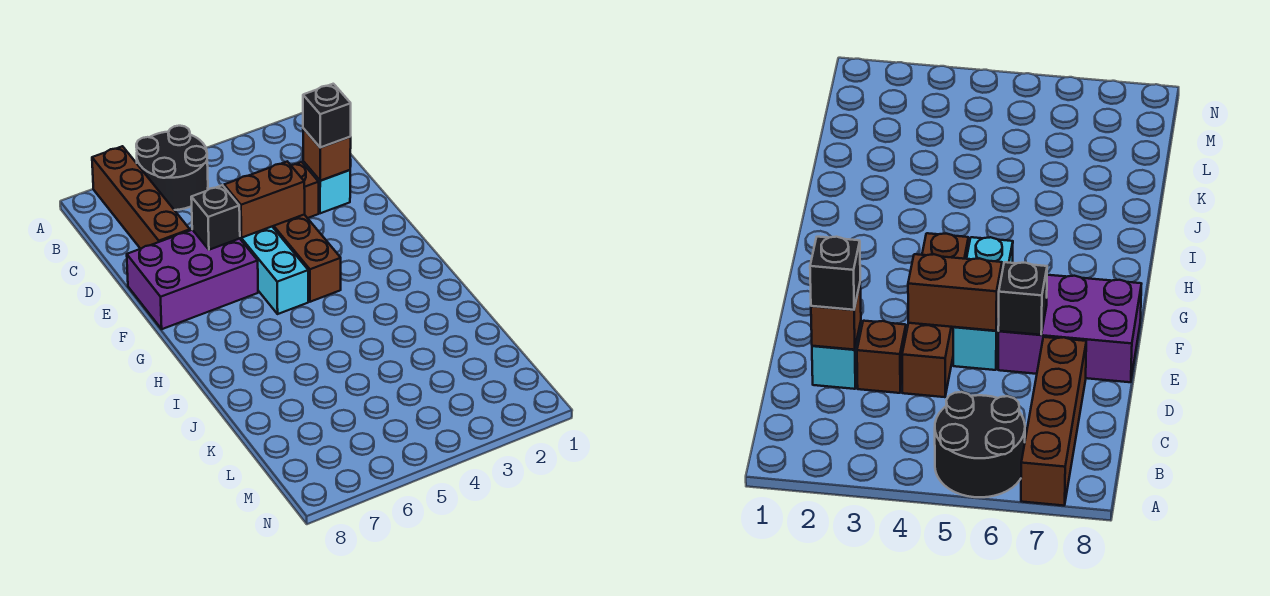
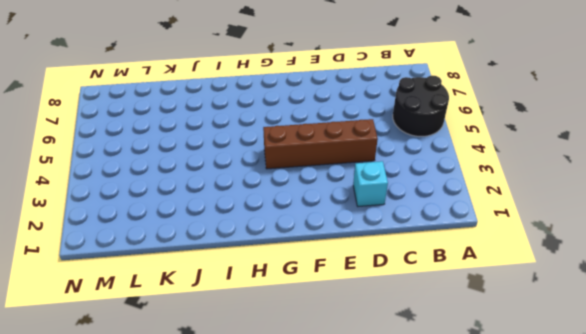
none -> brown brick A7:D7 level 1
none -> brown brick D3 level 1

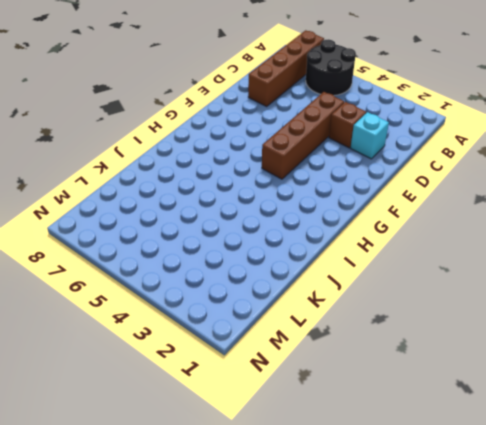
none -> cyan brick E5:G5 level 1
none -> purple brick E6:F8 level 1

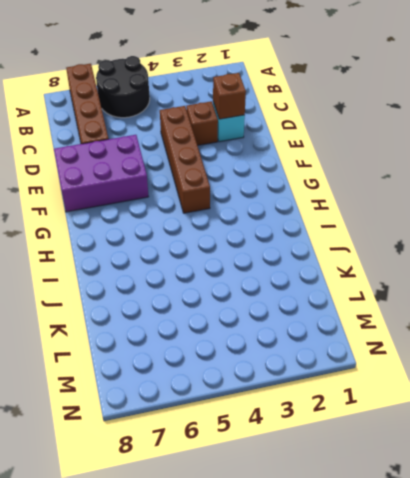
none -> cyan brick E5:G5 level 1
none -> brown brick E4:E5 level 2

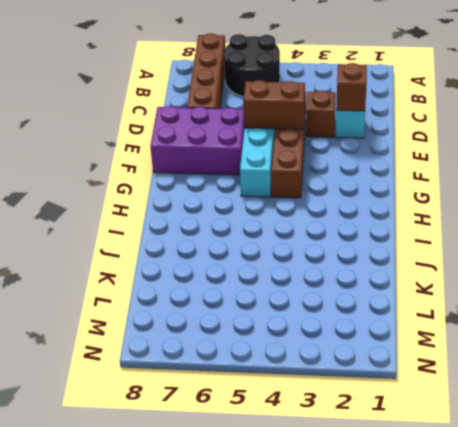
none -> black brick E6 level 2
none -> black brick D2 level 3

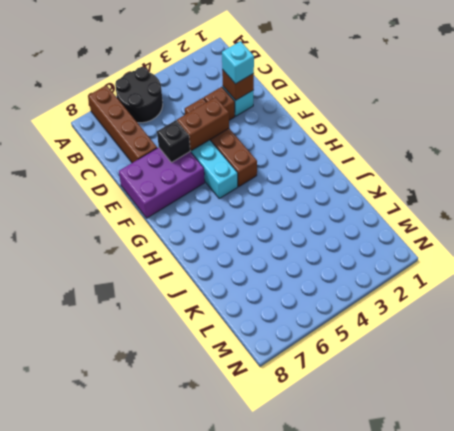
cyan brick D2 level 3 -> black brick D2 level 3

